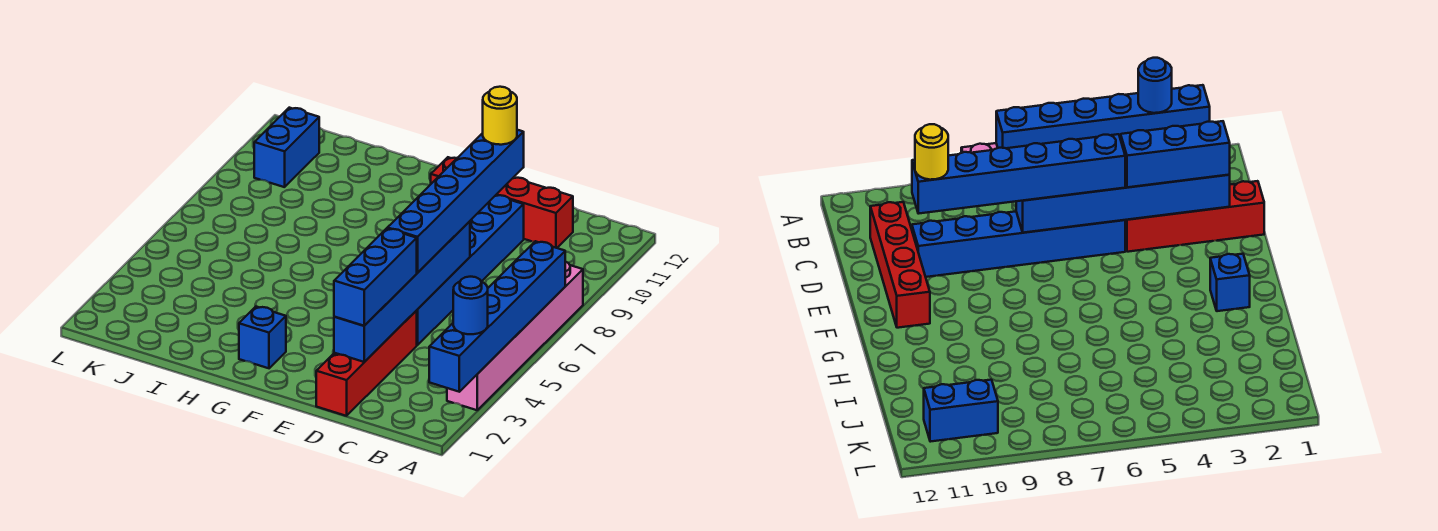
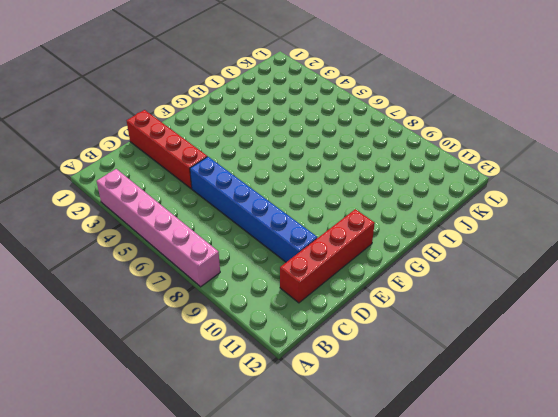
none -> blue brick G2 level 1
none -> blue brick K10:K11 level 1
none -> blue brick A2:A7 level 2

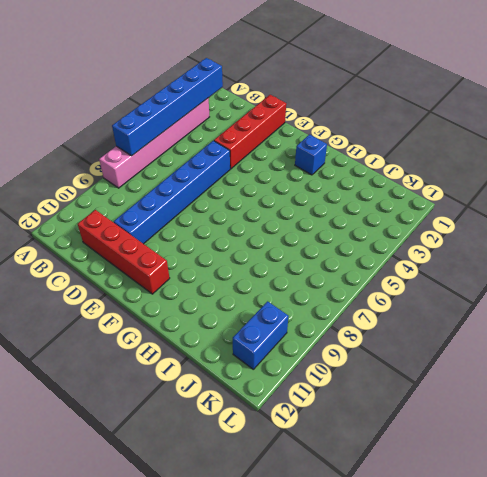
none -> blue brick D2:D7 level 2
none -> blue round brick A3 level 3
none -> blue brick D2:D4 level 3

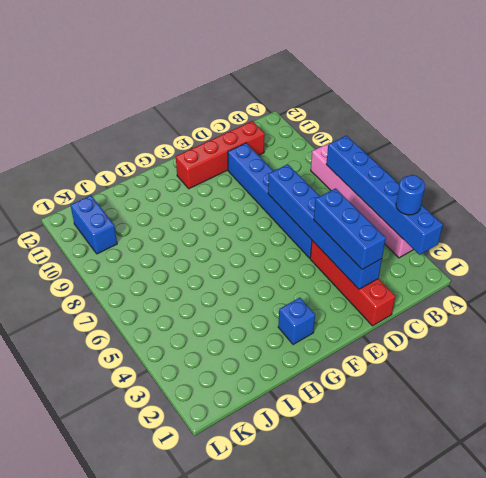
none -> blue brick D5:D10 level 3
none -> yellow round brick D10 level 4

